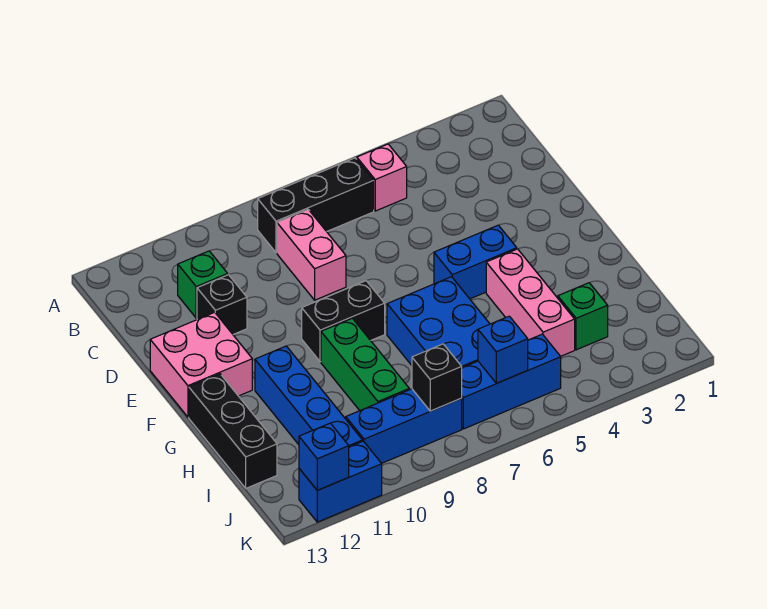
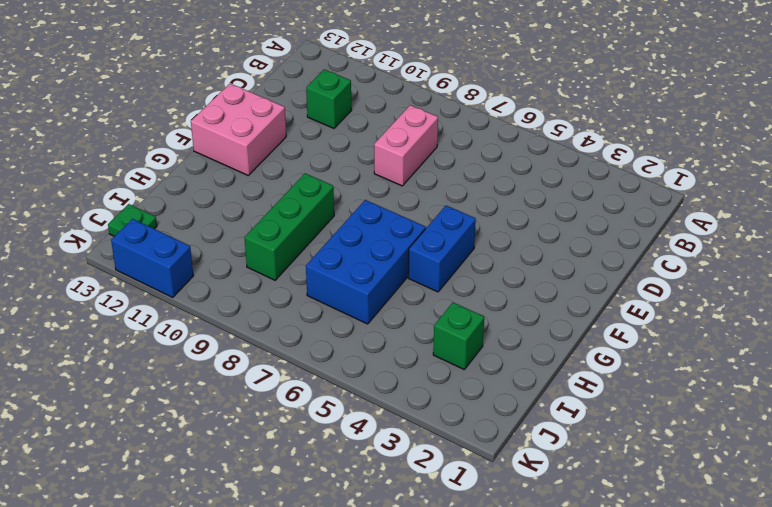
blue brick F5:G5 level 1 -> blue brick F4:F5 level 1
green plate J13 level 1 -> none
none -> pink brick B5 level 1
none -> black brick B6:B8 level 1
none -> black brick D11 level 1

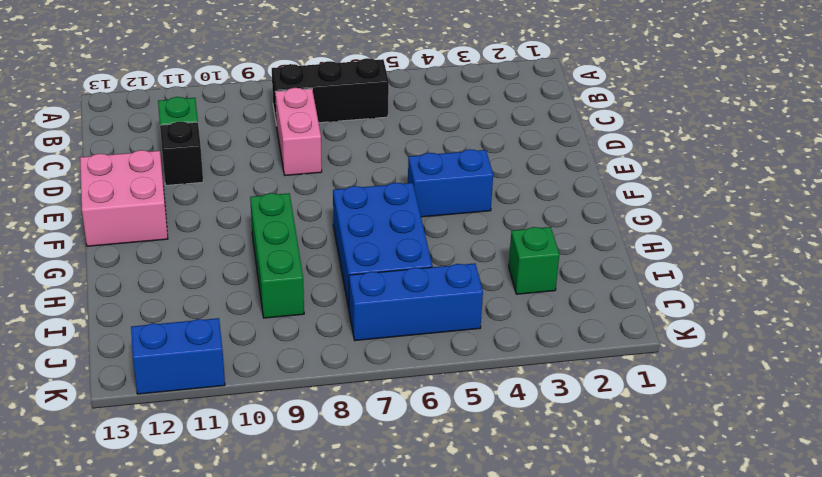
none -> pink brick B5 level 1
none -> black brick F8:F9 level 1
none -> pink brick G4:I4 level 1

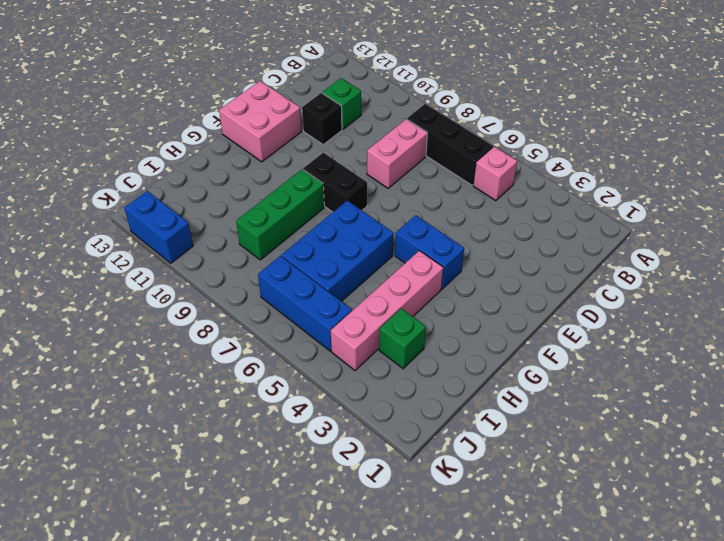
pink brick G4:J4 level 1 -> pink brick G4:I4 level 1
none -> blue brick G11:J11 level 1
none -> black brick G13:I13 level 1
none -> blue brick J8:J10 level 1

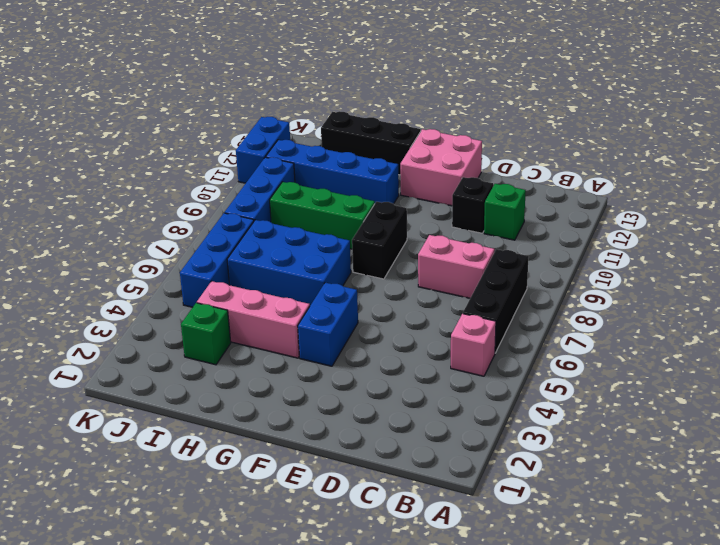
none -> blue brick J6 level 2
none -> black brick J8 level 2
none -> blue brick K12 level 2

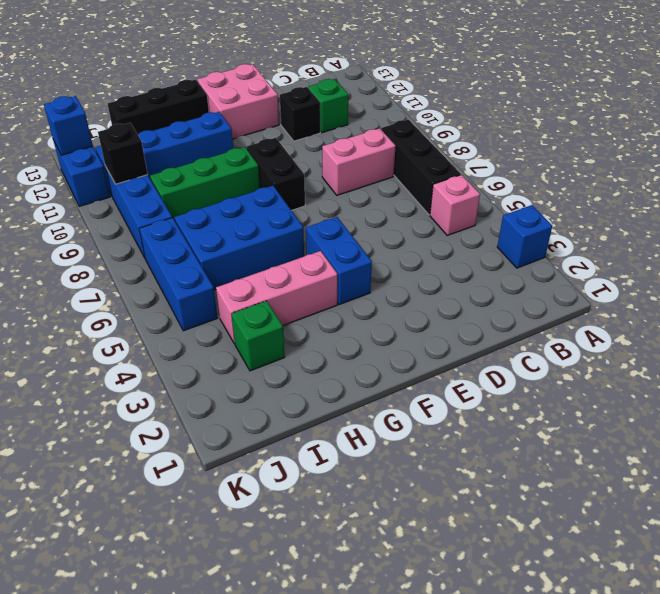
blue brick A3 level 1 -> blue brick J6 level 2
black brick J10 level 2 -> black brick J8 level 2

